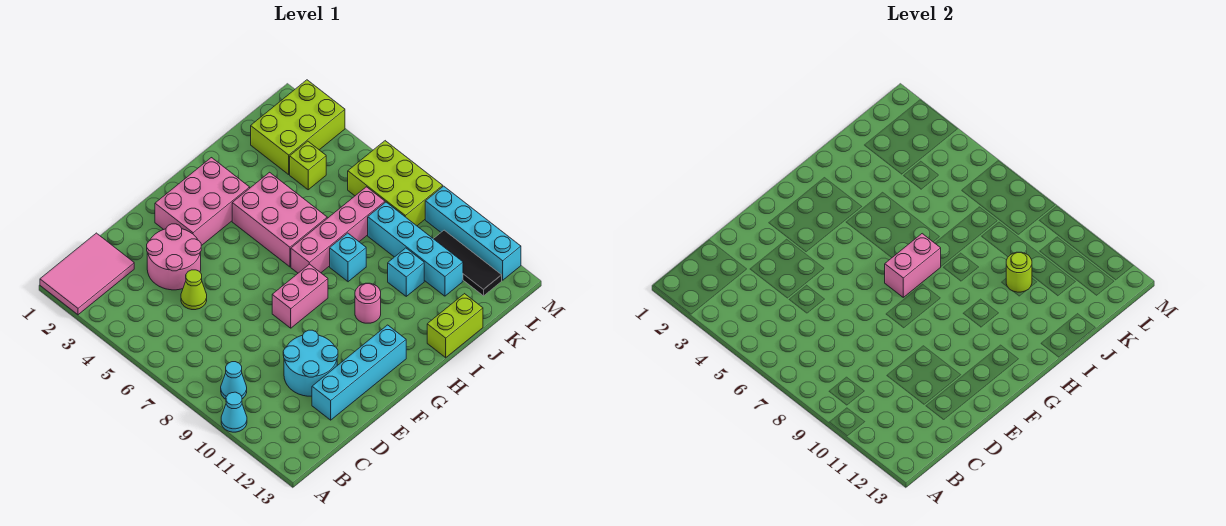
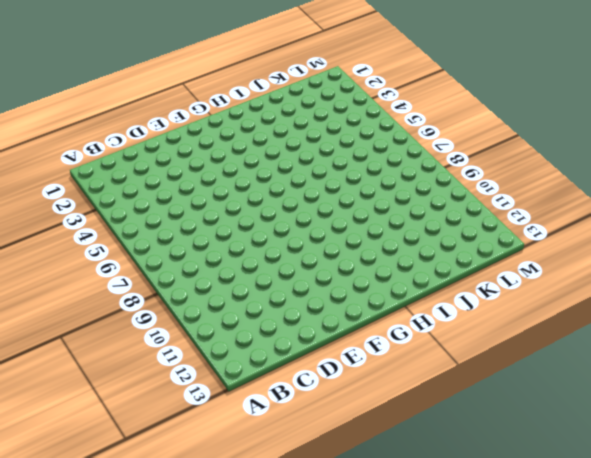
none -> pink tile A1:C2 level 1
none -> cyan cone A10 level 1
none -> cyan cone B9 level 1

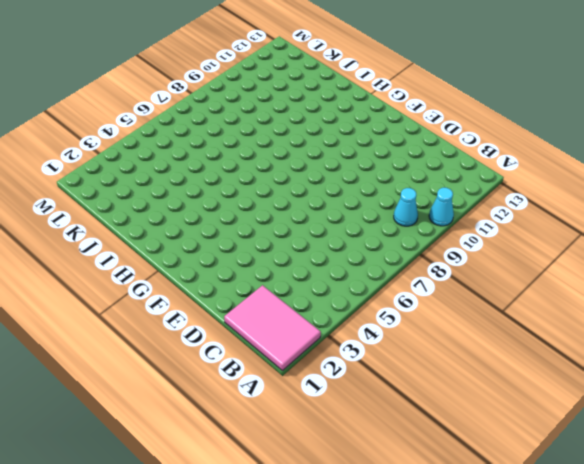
none -> pink round brick D3:E4 level 1
none -> lime cone D5 level 1
none -> cyan round brick D10:E11 level 1

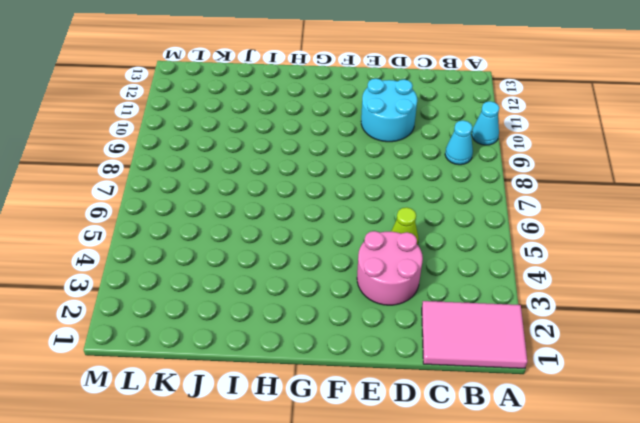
none -> cyan brick D12:G12 level 1
none -> pink brick F2:H3 level 1
none -> pink brick F8:G8 level 1

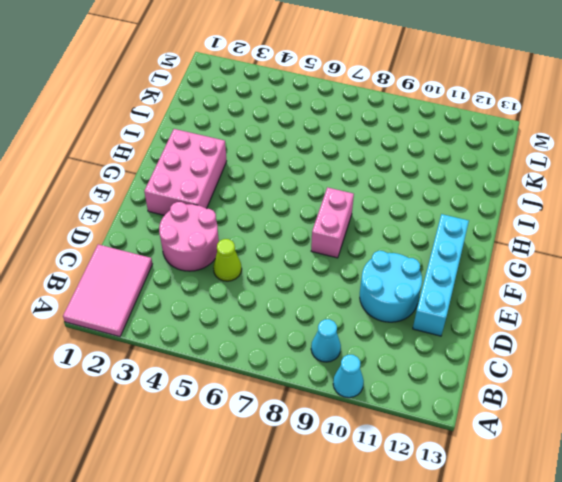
none -> pink brick H4:I6 level 1
none -> pink brick H7:K7 level 1
none -> pink round brick H10 level 1

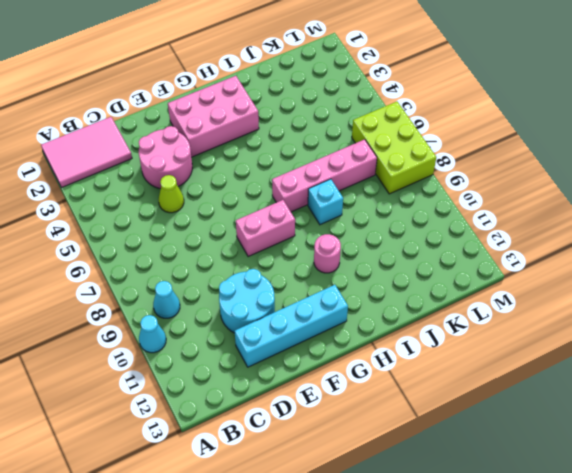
none -> pink brick H4:I6 level 1
none -> lime brick I13:J13 level 1
none -> cyan brick J10 level 1

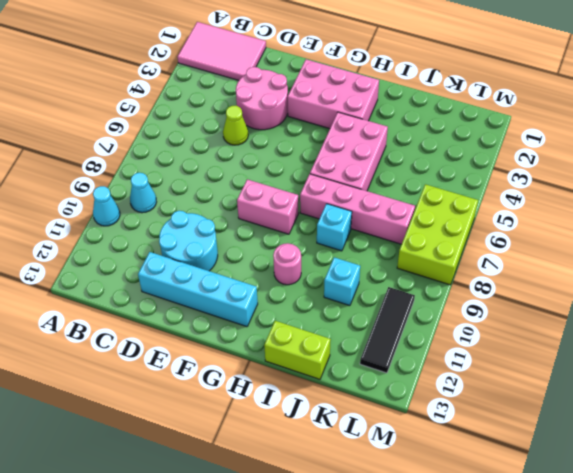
none -> lime brick K2:M3 level 1
none -> lime brick K4 level 1
none -> cyan brick K8:K11 level 1

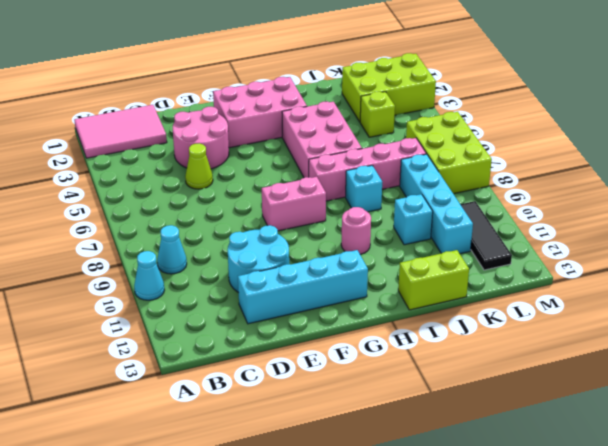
none -> cyan brick M9:M12 level 1
none -> pink brick G7:H7 level 2
none -> lime round brick J10 level 2

